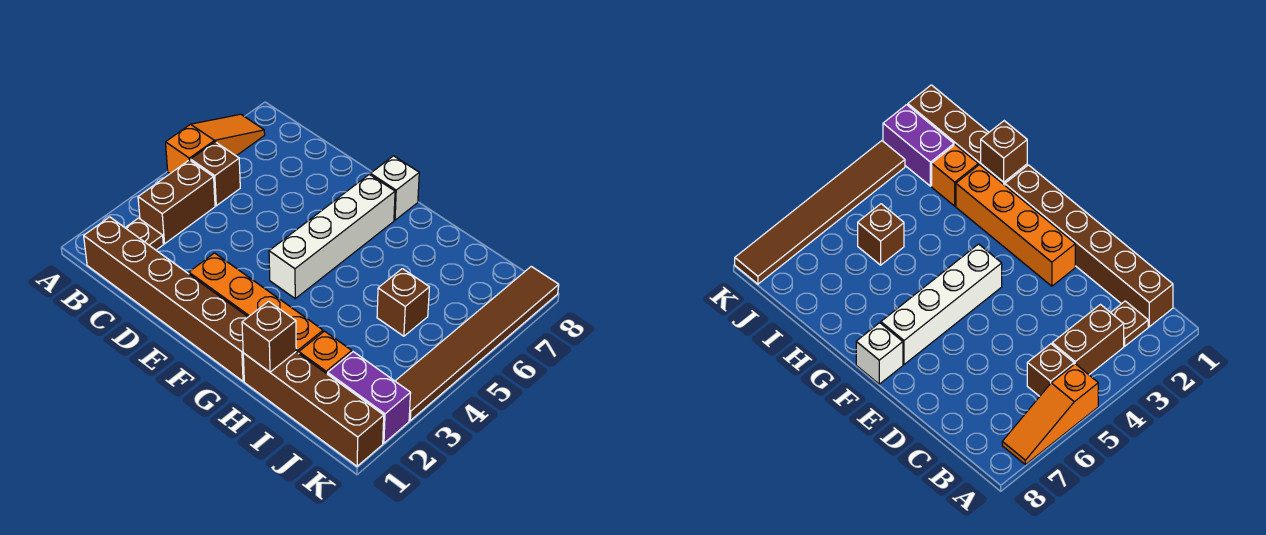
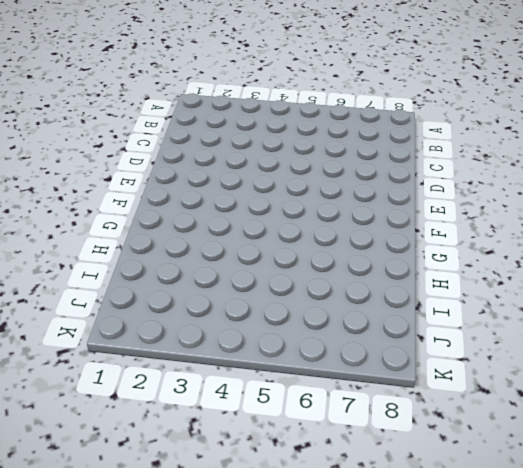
none -> orange slope A5:A7 level 1 top 5
none -> brown brick B1:G1 level 1
none -> brown plate B2 level 1

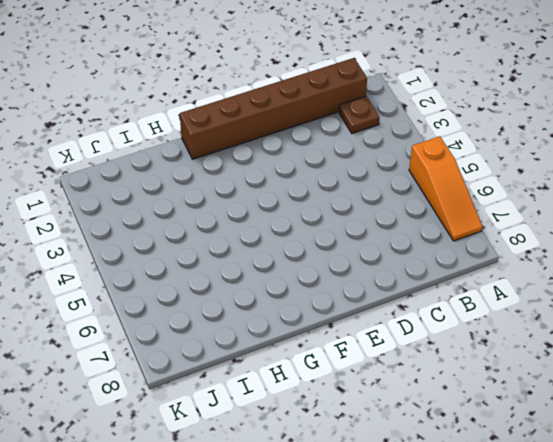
none -> brown brick B3:B4 level 1
none -> brown brick B5 level 1
none -> orange brick E2:H2 level 1

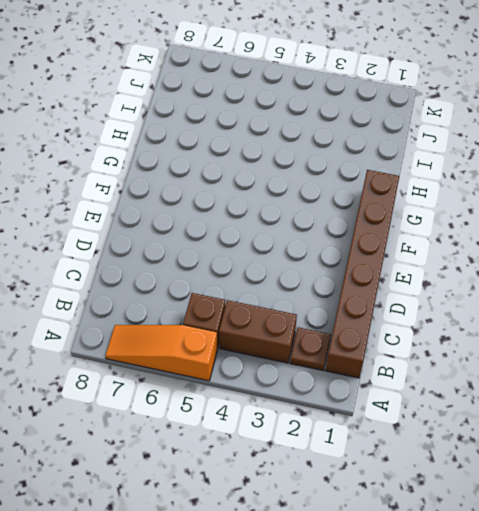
none -> orange brick E2:H2 level 1
none -> white brick F4:F7 level 1
none -> white brick F8 level 1

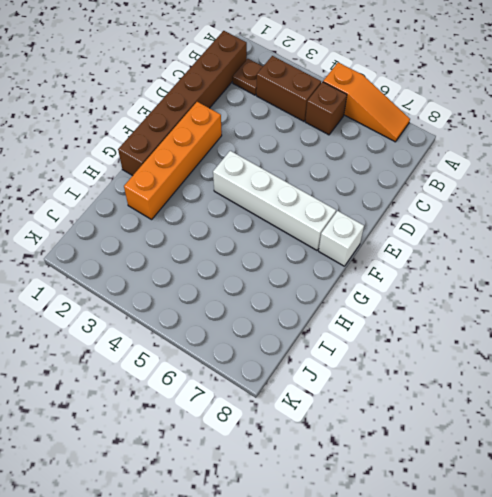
none -> brown brick H1:K1 level 1
none -> orange brick I2 level 1
none -> brown brick I5 level 1

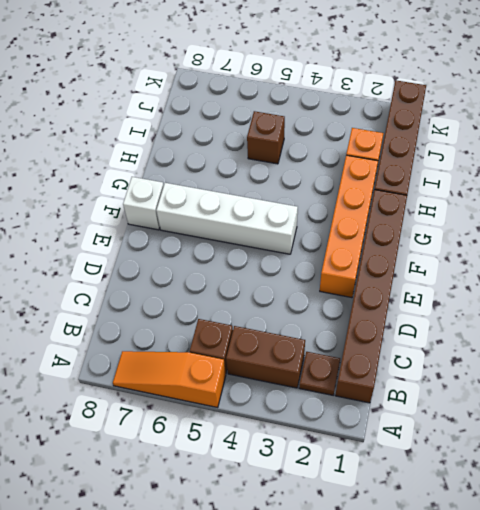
none -> purple brick J2:K2 level 1
none -> brown tile K3:K8 level 1
none -> brown brick H1 level 2

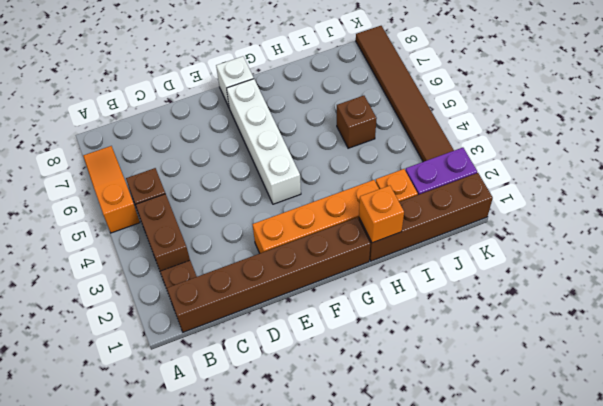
orange brick H1 level 2 -> brown brick H1 level 2

